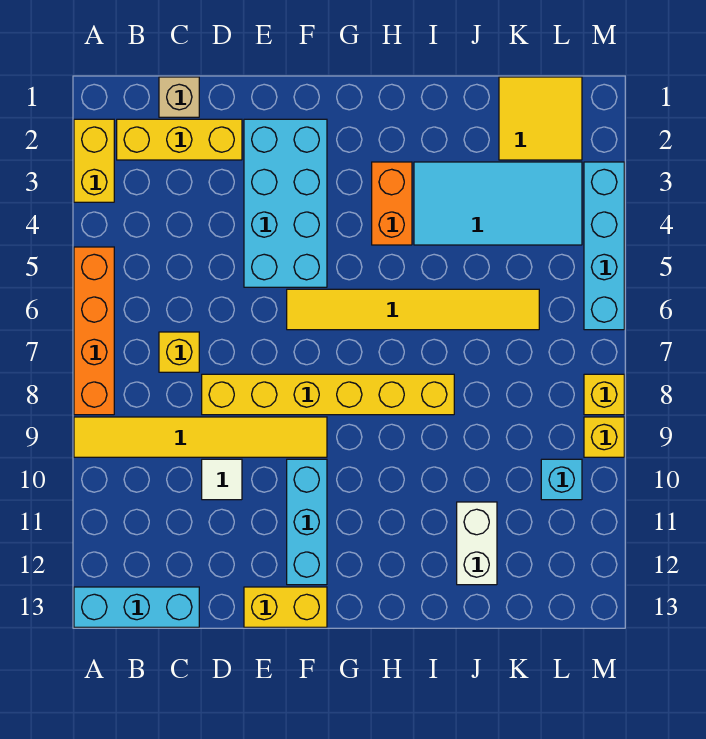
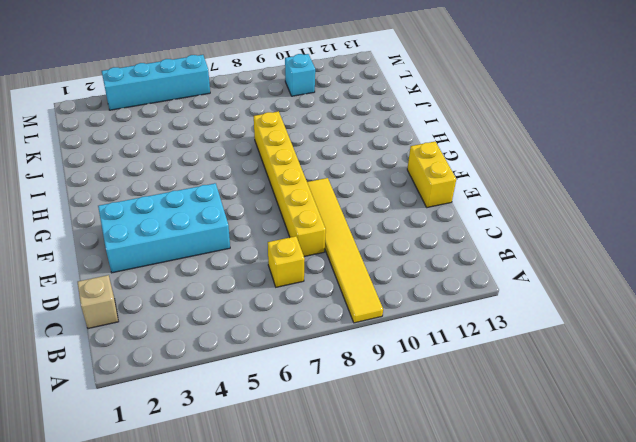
none -> yellow brick A2:A3 level 1
none -> orange brick A5:A8 level 1
none -> cyan brick A13:C13 level 1

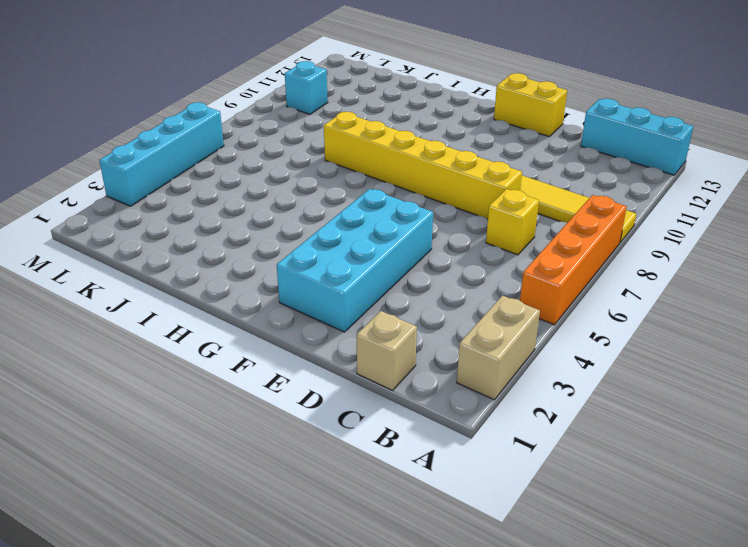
tan brick A2:A3 level 1 -> yellow brick A2:A3 level 1
none -> yellow brick B2:D2 level 1
none -> white tile D10 level 1
none -> yellow tile F6:K6 level 1

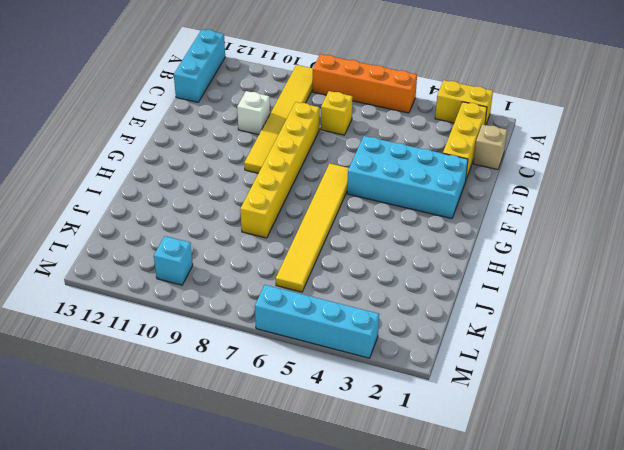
white brick D10 level 1 -> white tile D10 level 1
none -> yellow brick E13:F13 level 1
none -> cyan brick F10:F12 level 1
none -> orange brick H3:H4 level 1

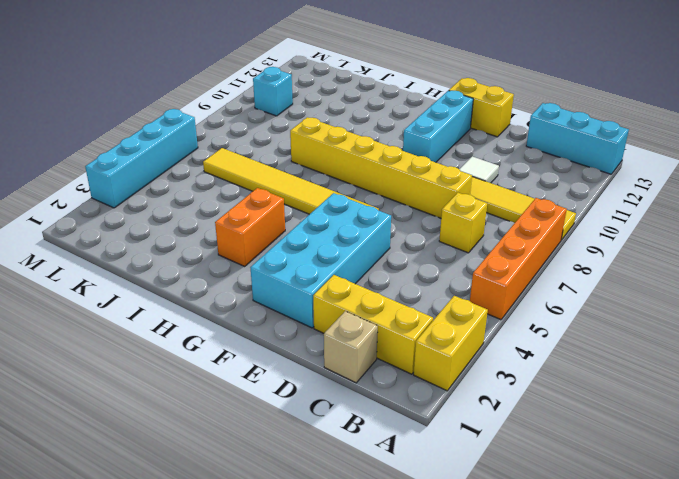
none -> cyan tile I3:L4 level 1
none -> white brick J11:J12 level 1
none -> yellow tile K1:L2 level 1

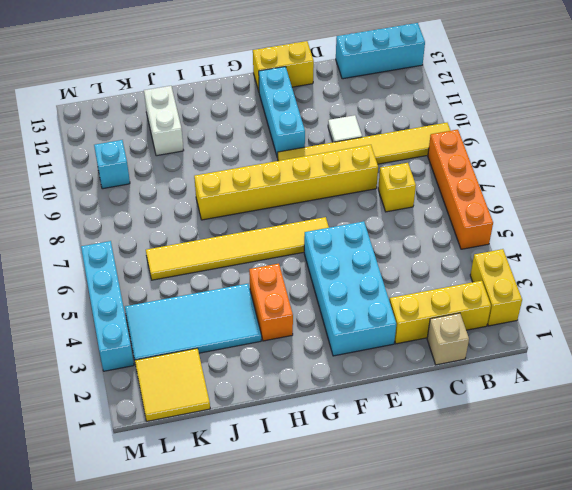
none -> yellow brick M8 level 1
none -> yellow brick M9 level 1

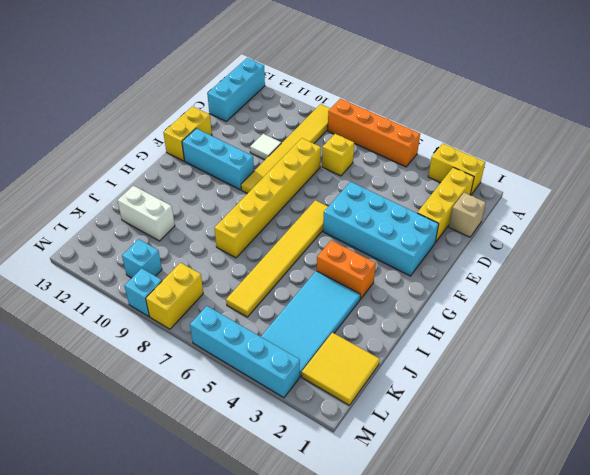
yellow brick L8:M8 level 1 -> yellow brick M8 level 1
cyan brick M9 level 1 -> yellow brick M9 level 1

